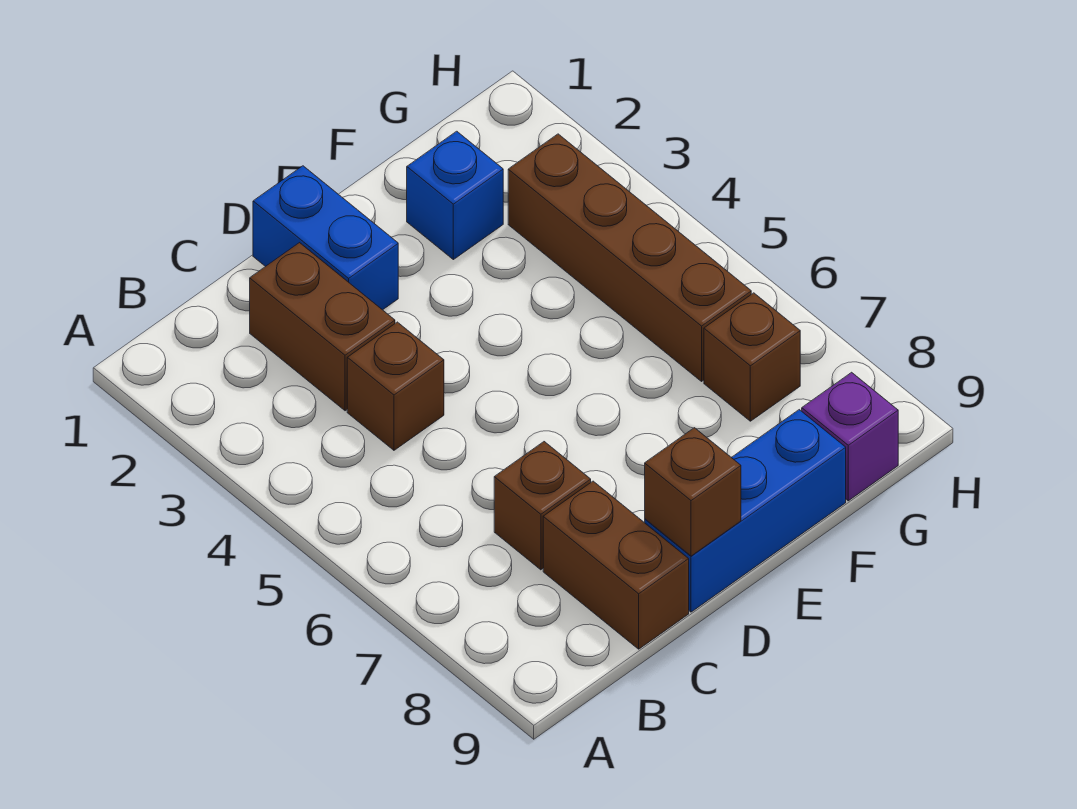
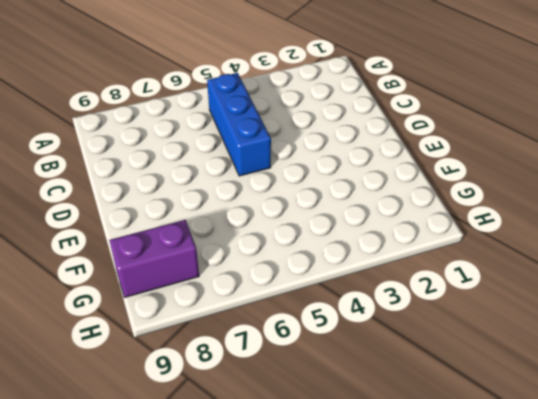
blue brick B5:D5 level 1 -> blue brick D9:F9 level 1
purple brick G8:G9 level 1 -> purple brick G9 level 1
none -> brown brick C2:C3 level 1
none -> brown brick C4 level 1

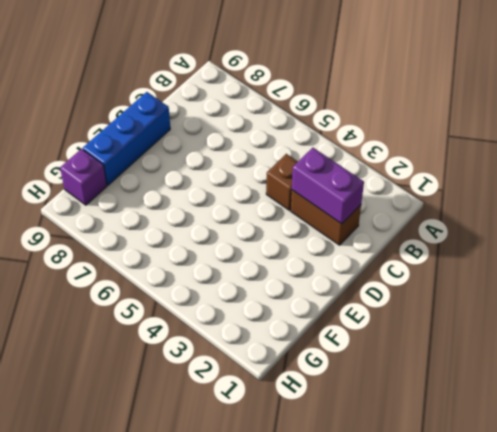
purple brick C2:C3 level 2 -> none
none -> brown brick C7 level 1
none -> brown brick C8:C9 level 1

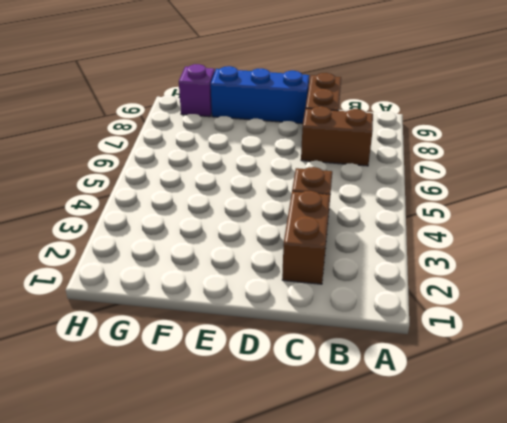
brown brick B7:C7 level 1 -> brown brick C7 level 1
none -> blue brick D1:D2 level 1
none -> blue brick F2 level 1

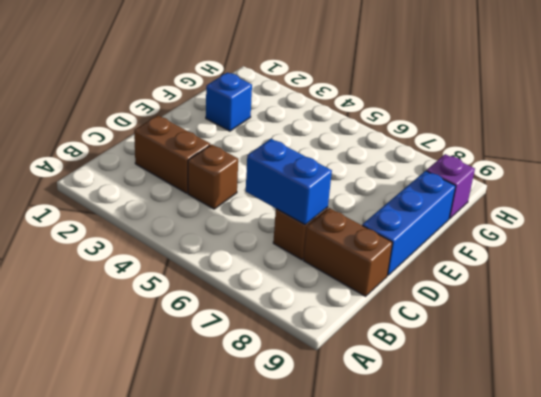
blue brick C6:C7 level 2 -> blue brick D1:D2 level 1
none -> brown brick G3:G6 level 1
none -> brown brick G7 level 1

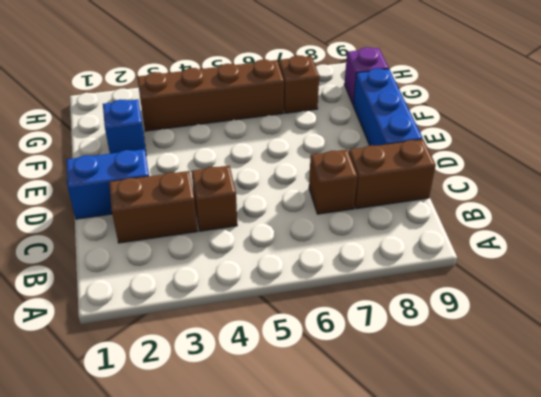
none -> brown brick D9 level 2

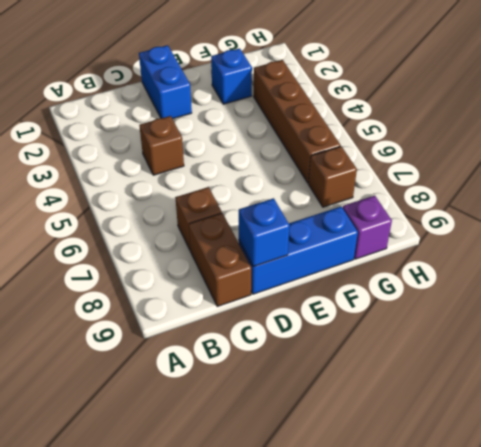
blue brick D9 level 2 -> brown brick D9 level 2
none -> brown brick C2:C3 level 1

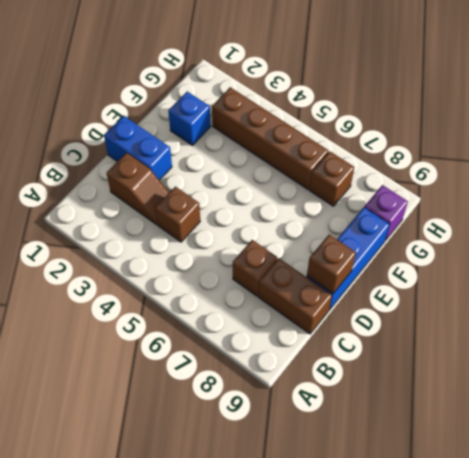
brown slope C2:C3 level 1 top 2 -> brown brick C2:C3 level 1

